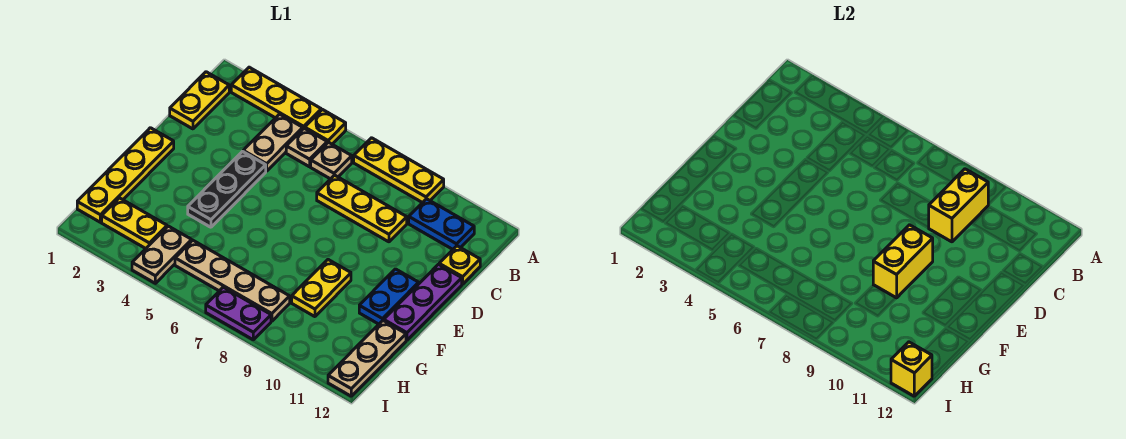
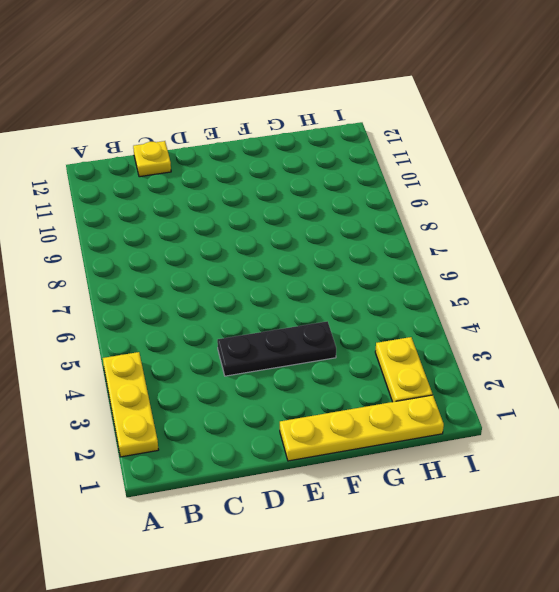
none -> yellow plate A5 level 1
none -> yellow plate A7:A9 level 1
none -> yellow plate B1:C1 level 1

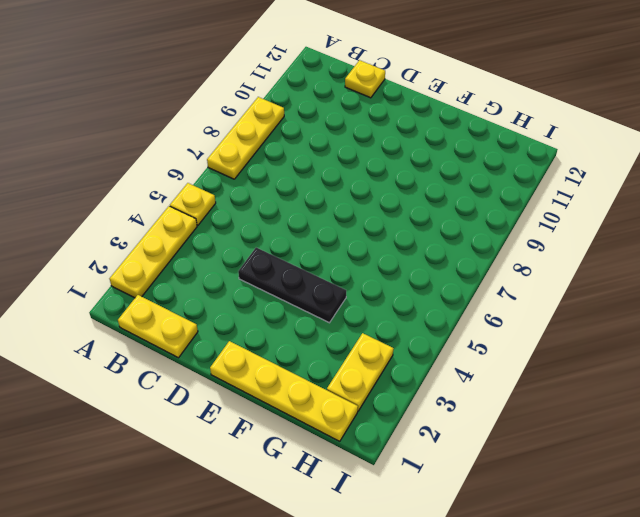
none -> tan plate B4:C4 level 1
none -> tan plate B5 level 1
none -> tan plate B6 level 1

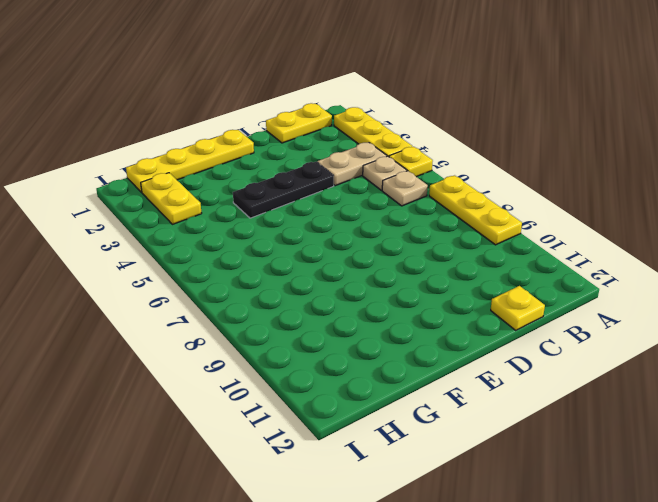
none -> blue plate B10:B11 level 1
none -> yellow plate C7:C9 level 1
none -> purple plate D12:F12 level 1

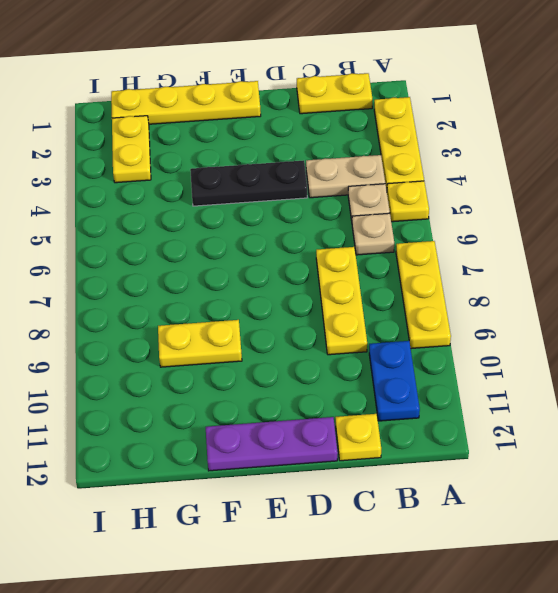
none -> blue plate E11:F11 level 1
none -> tan plate G12:I12 level 1
none -> tan plate H4:I4 level 1

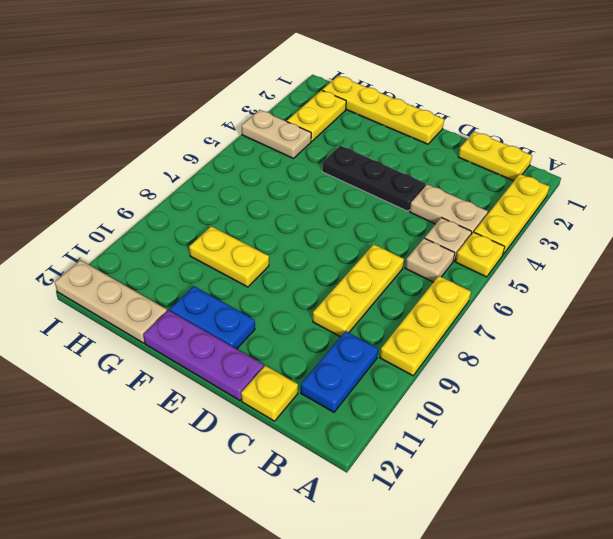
none -> tan plate H5:H8 level 1
none -> purple plate I7:I8 level 1
none -> yellow brick B9:C9 level 2

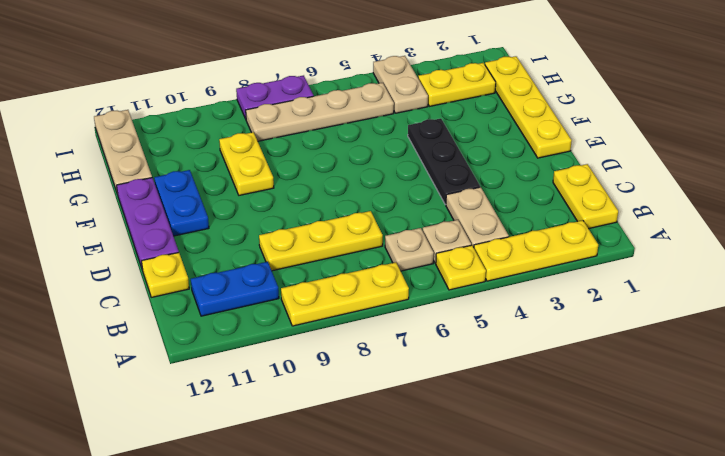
none -> yellow brick B9:C9 level 2
none -> yellow brick E9:F9 level 2
none -> yellow brick I12 level 2

